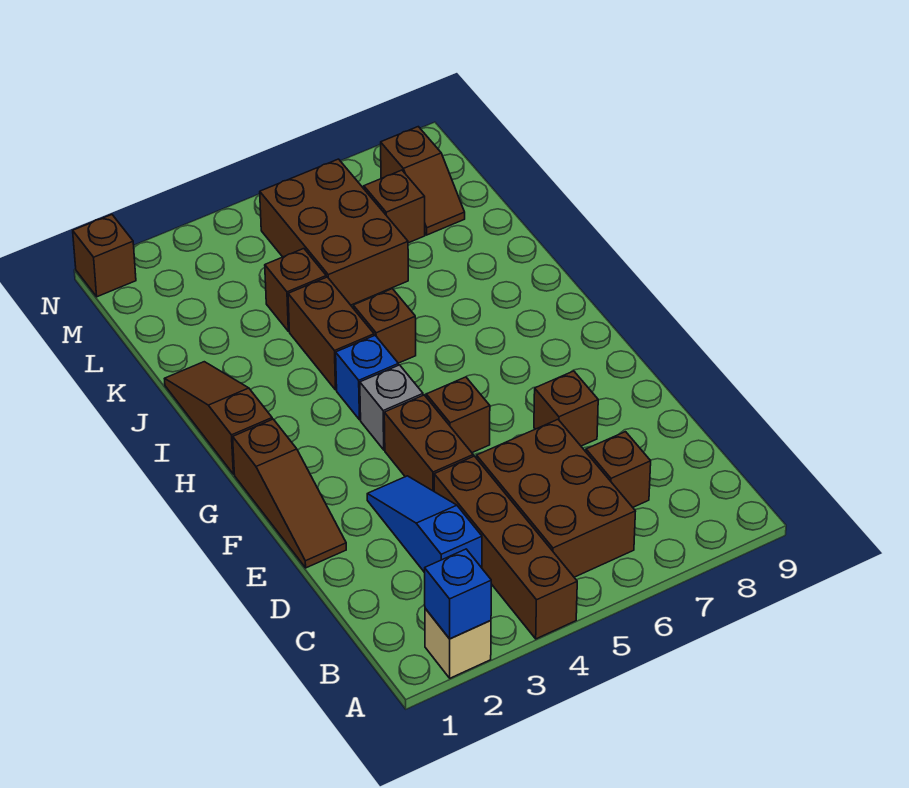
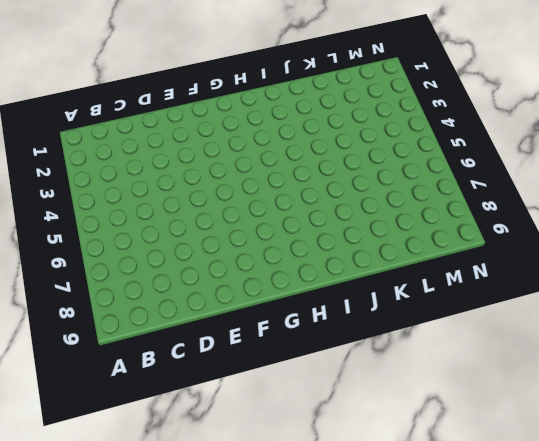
none -> tan brick A2 level 1
none -> brown brick A4:D4 level 1
none -> brown brick B5:D6 level 1

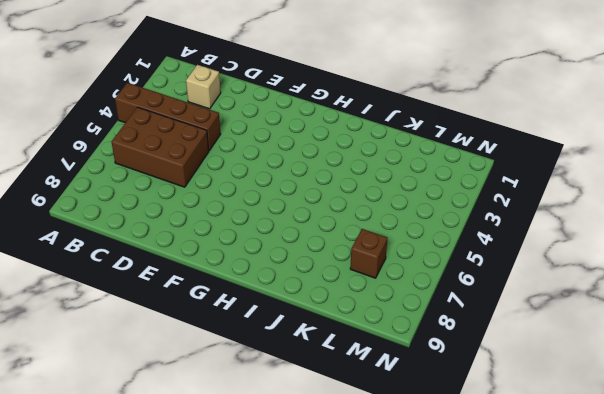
tan brick C2 level 1 -> tan brick A2 level 1
none -> blue slope C3:E3 level 1 top C
none -> brown brick C7 level 1
none -> brown slope E1:G1 level 1 top G

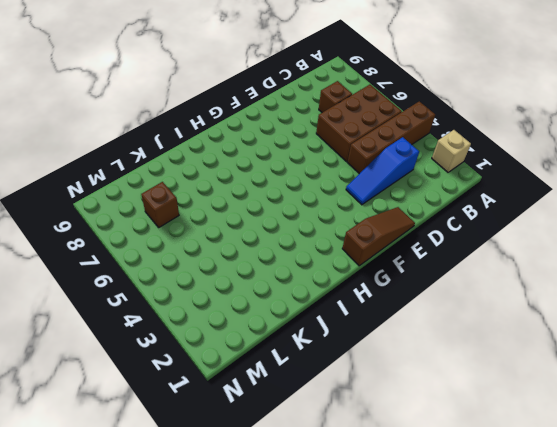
none -> brown brick E4:F4 level 1
none -> brown brick E7 level 1
none -> brown brick F5 level 1

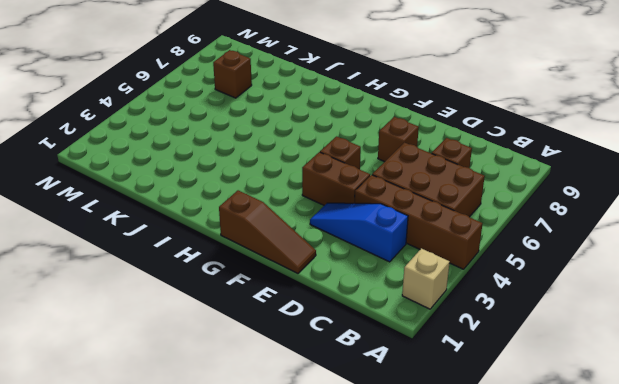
none -> grey brick G4 level 1
none -> brown slope H1:J1 level 1 top H
none -> blue brick H4 level 1

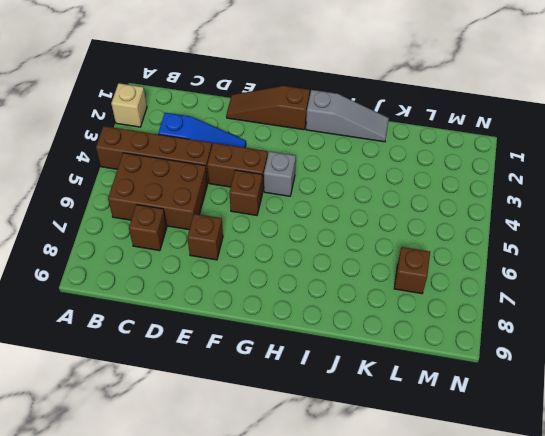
grey slope H1:J1 level 1 top H -> brown slope H1:J1 level 1 top H
none -> blue brick H4 level 1
none -> brown brick I4:J4 level 1
none -> brown brick I5 level 1

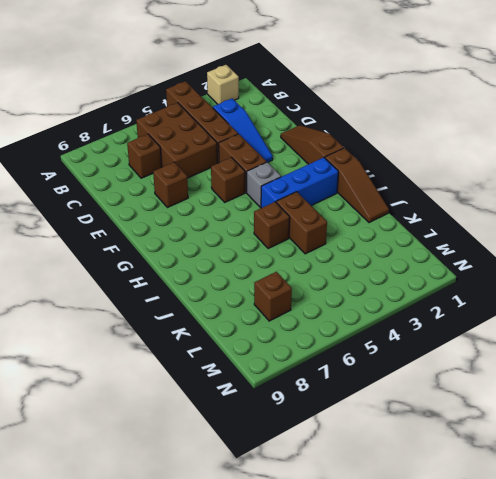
blue brick H2:H4 level 1 -> blue brick H4 level 1
none -> brown brick K4 level 1
none -> brown brick K5:M6 level 1
none -> brown slope L8:M8 level 1 top M

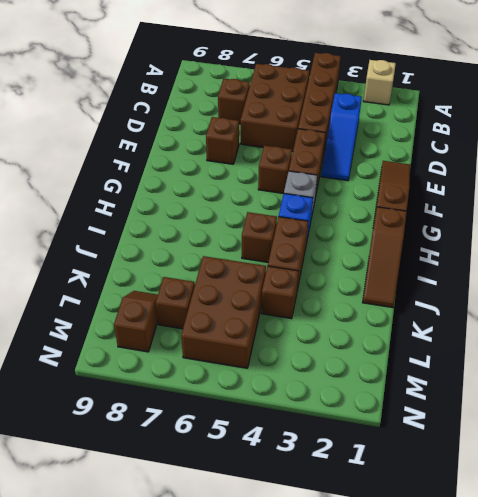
none -> brown brick N1 level 1
none -> blue brick A2 level 2

